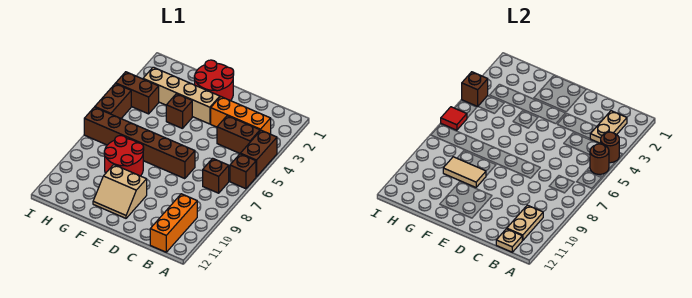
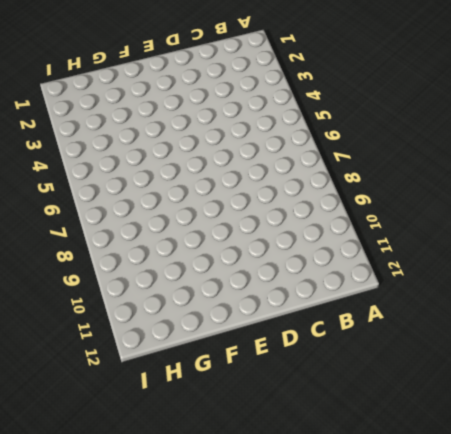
none -> brown brick A4:A5 level 1
none -> brown brick A6 level 1
none -> orange brick B3:D3 level 1

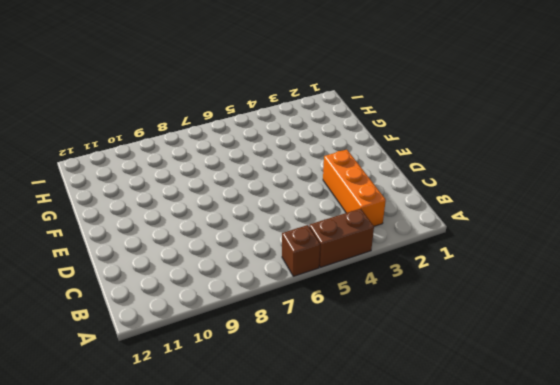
none -> brown brick B4:C4 level 1
none -> brown brick B7 level 1
none -> orange brick B10:B12 level 1

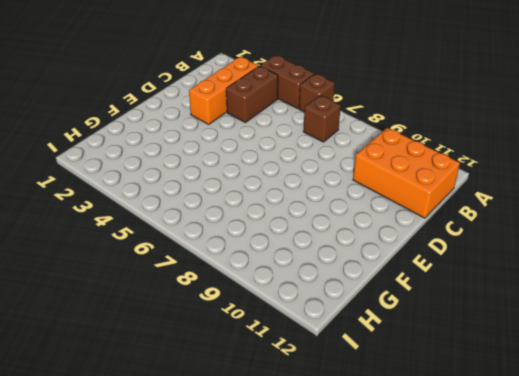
orange brick B10:C12 level 1 -> orange brick B10:B12 level 1
none -> brown brick D7:I7 level 1
none -> red round brick E1:F2 level 1
none -> tan brick E3:H3 level 1

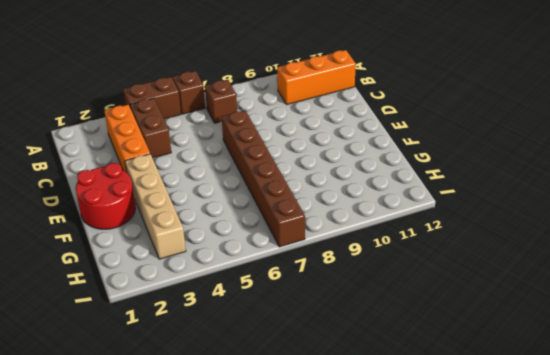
none -> tan slope E10:F11 level 1 top 10
none -> brown brick F4 level 1
none -> red round brick F8:G9 level 1

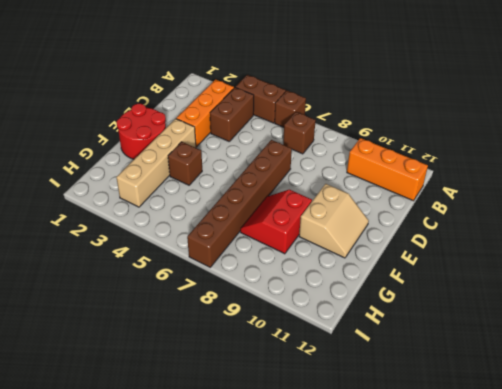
red slope F8:G9 level 1 top 9 -> red round brick F8:G9 level 1
none -> brown brick H4:I4 level 1
none -> brown brick I5:I6 level 1
none -> brown round brick A4 level 2

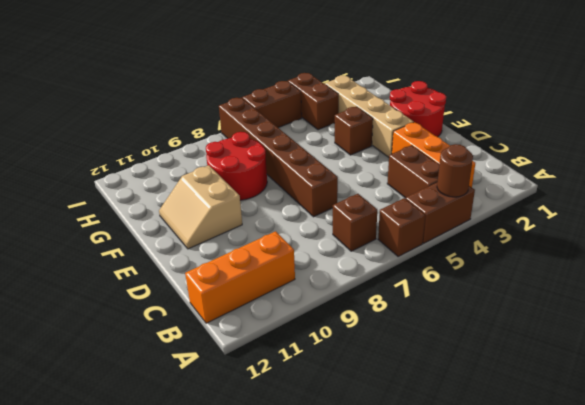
none -> brown round brick A5 level 2
none -> tan plate B2:B3 level 2
none -> tan plate B10:B11 level 2

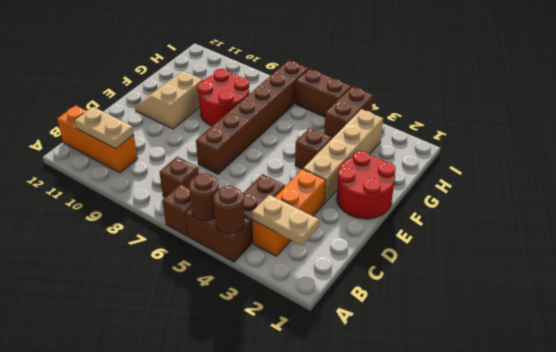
none -> tan plate B12 level 2
none -> tan tile F9:G9 level 2
none -> brown brick I4 level 2

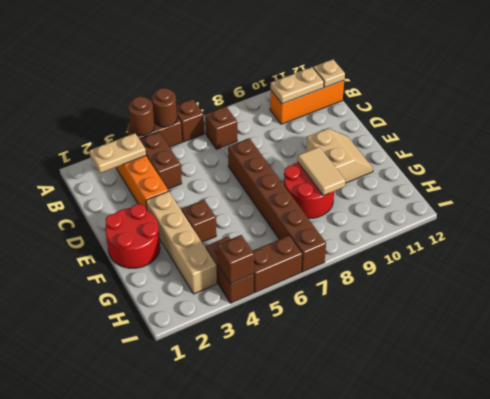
none -> red tile I6 level 2

